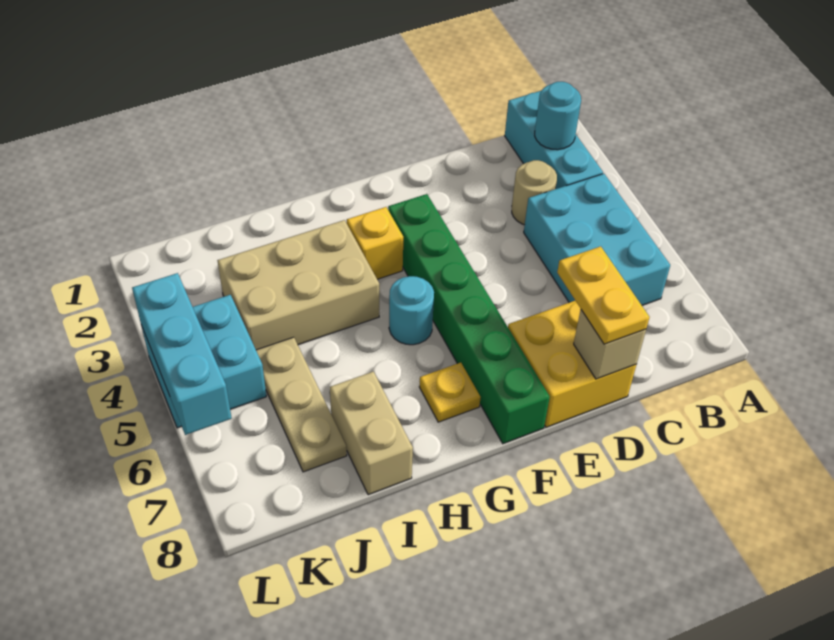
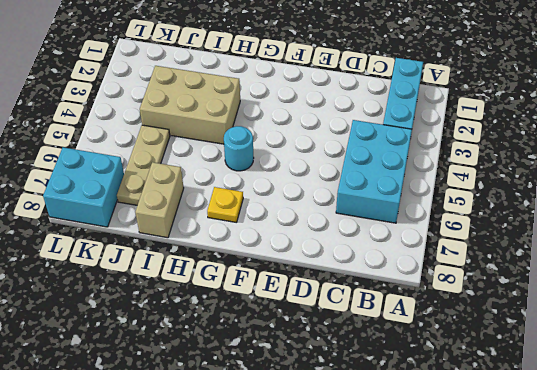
cyan brick K7:L8 level 1 -> cyan brick K4:L5 level 1
none -> tan round brick C3 level 1
none -> yellow brick D7:E8 level 1
none -> green brick F3:F8 level 1

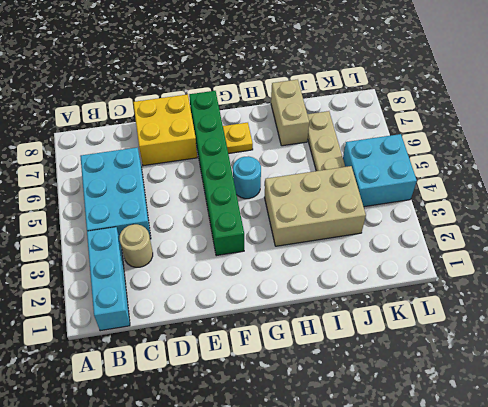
none -> yellow brick G3 level 1
none -> cyan round brick B2 level 2
none -> tan brick D8 level 2

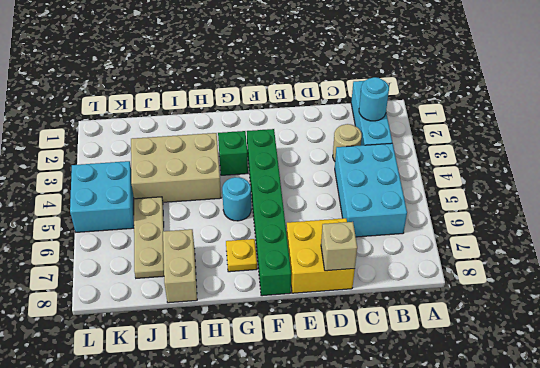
green brick G3 level 1 -> yellow brick G3 level 1
none -> cyan brick L4:L6 level 2
none -> yellow plate D7:D8 level 3

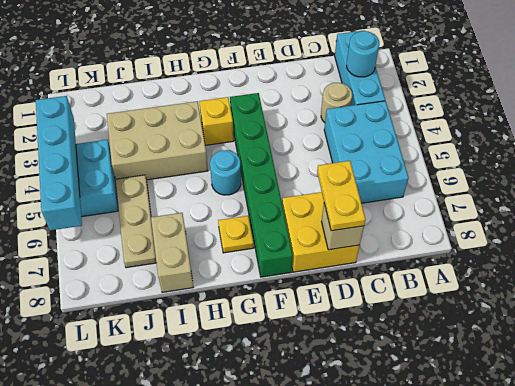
cyan brick L3:L6 level 2 -> cyan brick L4:L6 level 2

